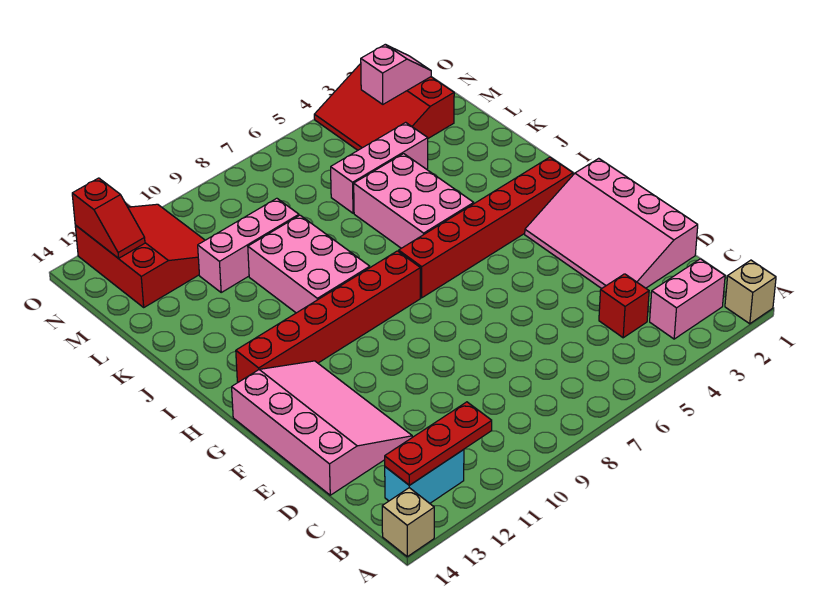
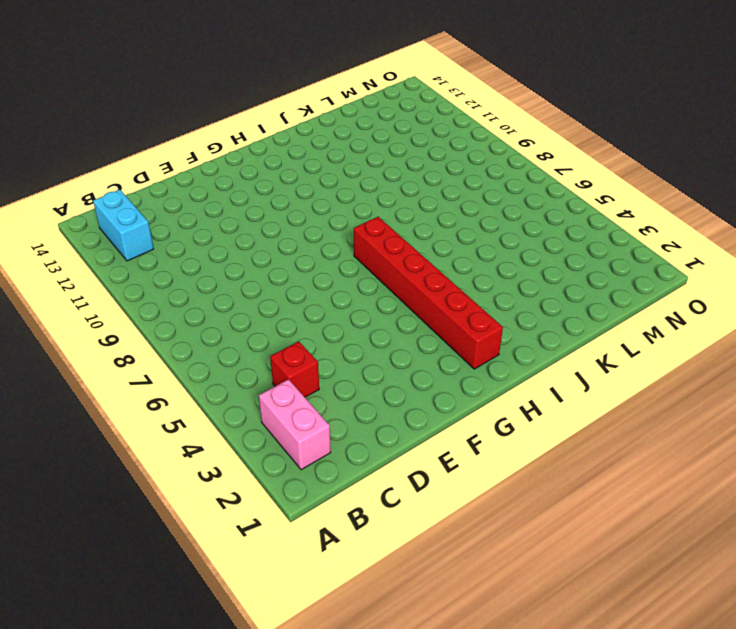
none -> tan brick A1 level 1
none -> tan brick A14 level 1
none -> pink slope D1:G3 level 1 top 1

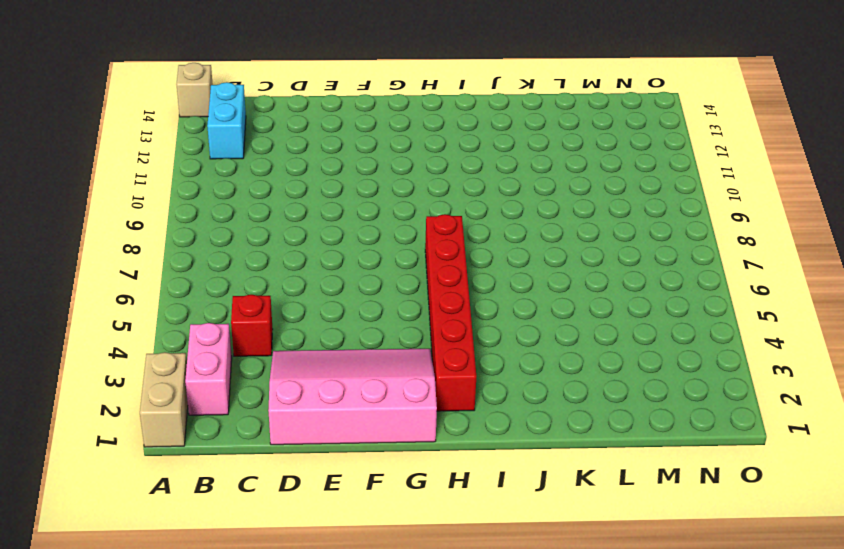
tan brick A1:A2 level 1 -> tan brick A1 level 1
none -> pink slope D12:G14 level 1 top 14
none -> red brick H8:H13 level 1
none -> pink brick I5:K6 level 1

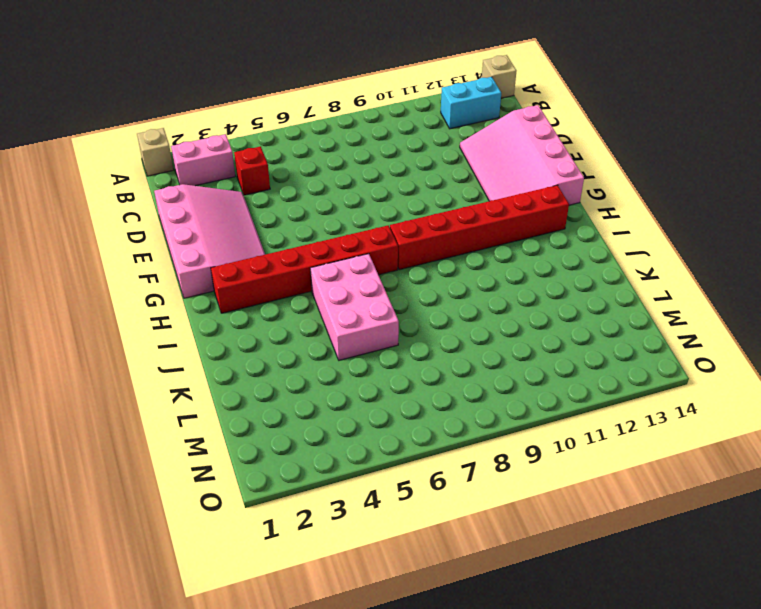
none -> pink brick I9:K10 level 1
none -> pink brick L4:L6 level 1
none -> pink brick L9:L11 level 1

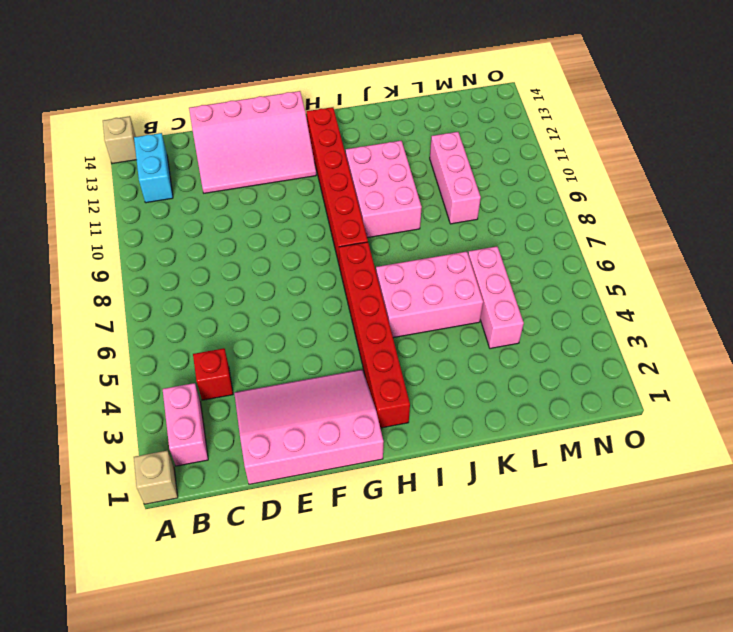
pink brick I9:J11 level 1 -> pink brick I9:K10 level 1
none -> red slope M2:O4 level 1 top 2
none -> red slope M11:O13 level 1 top 13
none -> red plate B11:B13 level 2

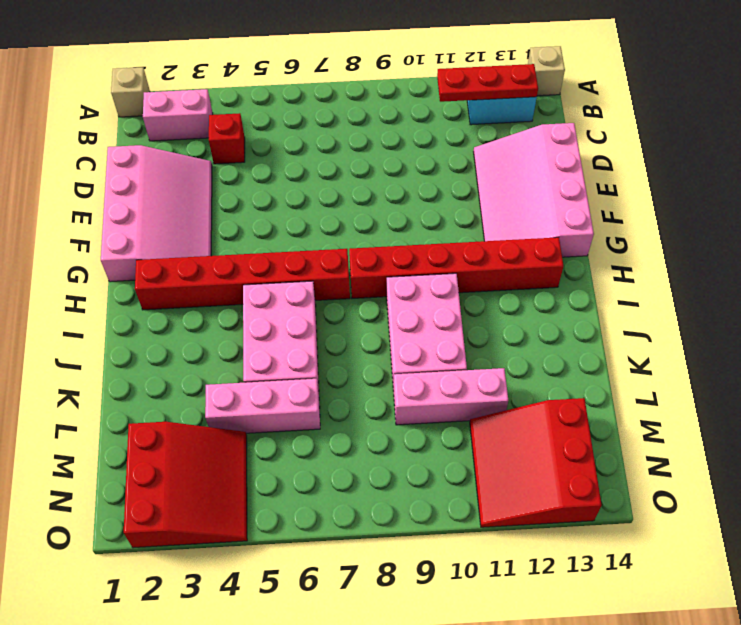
none -> pink slope N2:N3 level 2 top 3
none -> red slope N13:O13 level 2 top O

